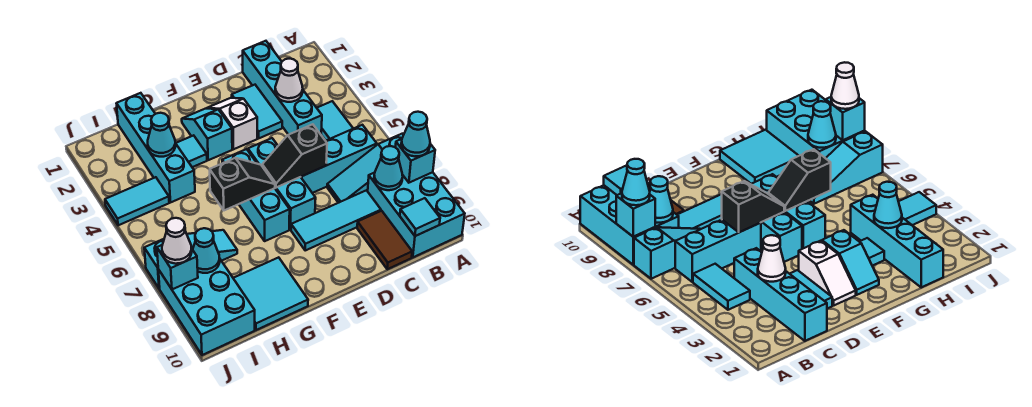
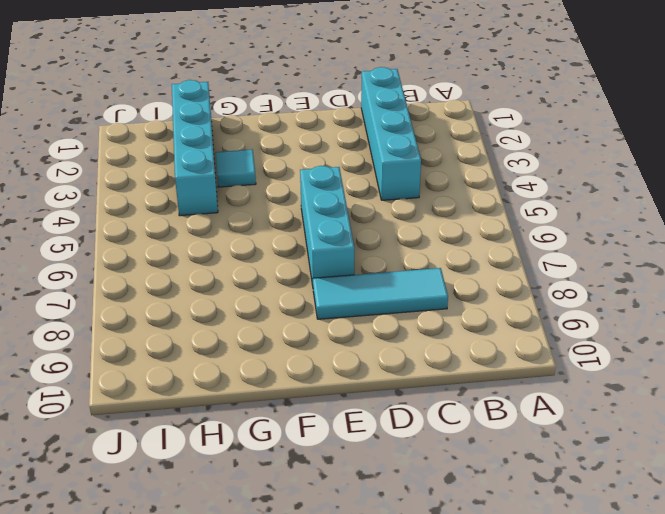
none -> cyan slope A7:C7 level 1 top A
none -> cyan brick A8:B10 level 1
none -> cyan tile B4:B5 level 1

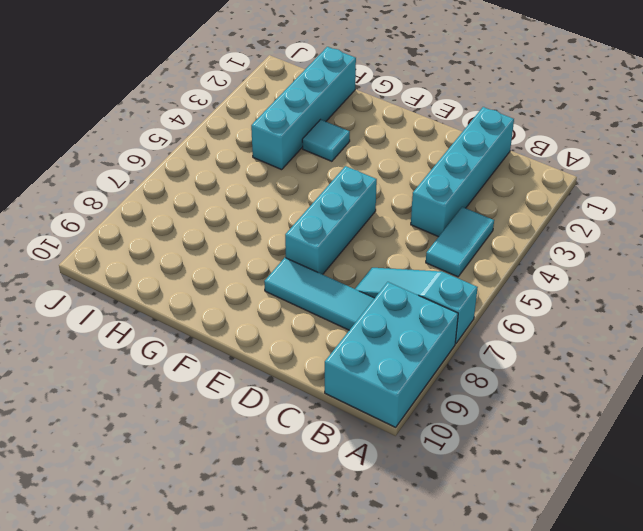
none -> cyan brick B6:D6 level 1
none -> brown tile C9:C10 level 1
none -> cyan tile D2:D3 level 1

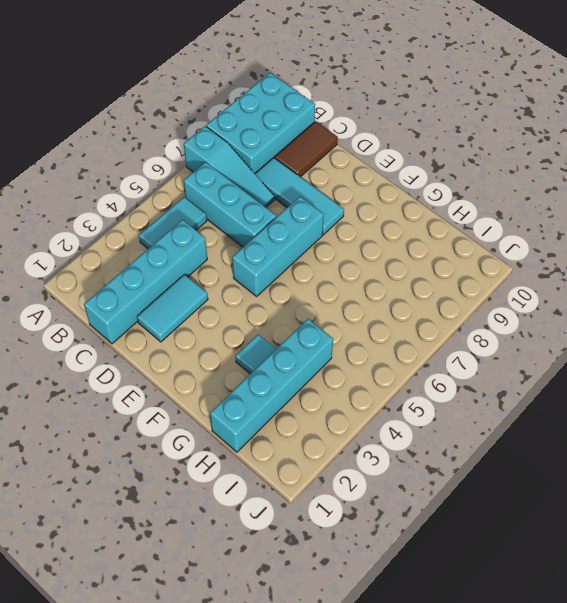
none -> white slope E2:E3 level 1 top 3
none -> cyan slope F2:F3 level 1 top 3
none -> cyan brick F5:F7 level 1

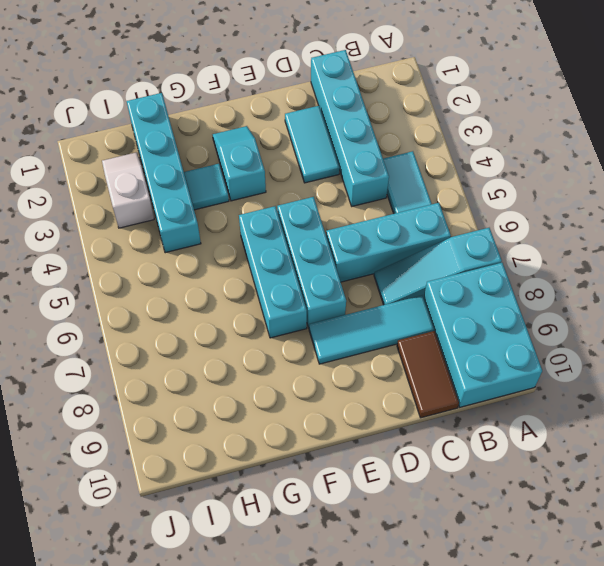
white slope I2:I3 level 1 top 3 -> white slope E2:E3 level 1 top 3
none -> cyan tile G9:H10 level 1
none -> cyan slope H7:J7 level 1 top J
none -> cyan tile I4:J4 level 1

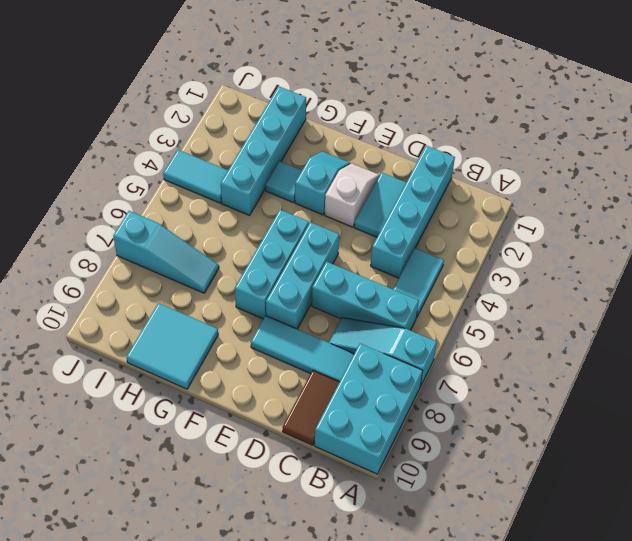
none -> cyan brick I8:J10 level 1
none -> cyan brick A8 level 2
none -> cyan cone B8 level 2

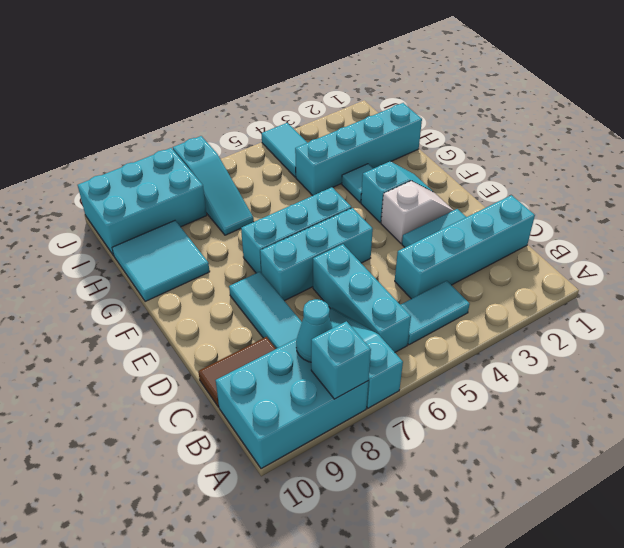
none -> cyan tile B10 level 2
none -> white cone C3 level 2
none -> black slope D6:E6 level 2 top D

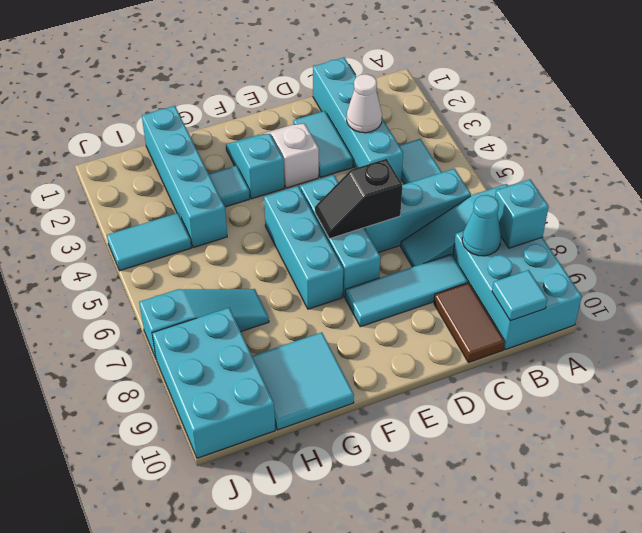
none -> black slope F6:G6 level 2 top G
none -> cyan cone H3 level 2
none -> cyan cone I8 level 2

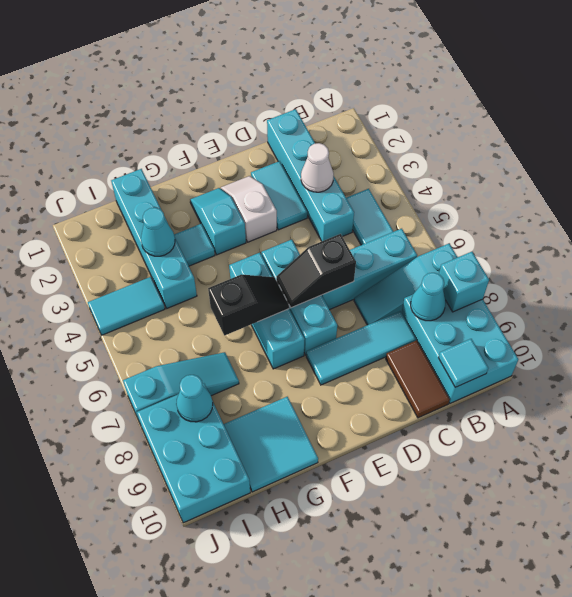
none -> cyan brick J8 level 2
none -> cyan cone A8 level 3
none -> white cone J8 level 3

